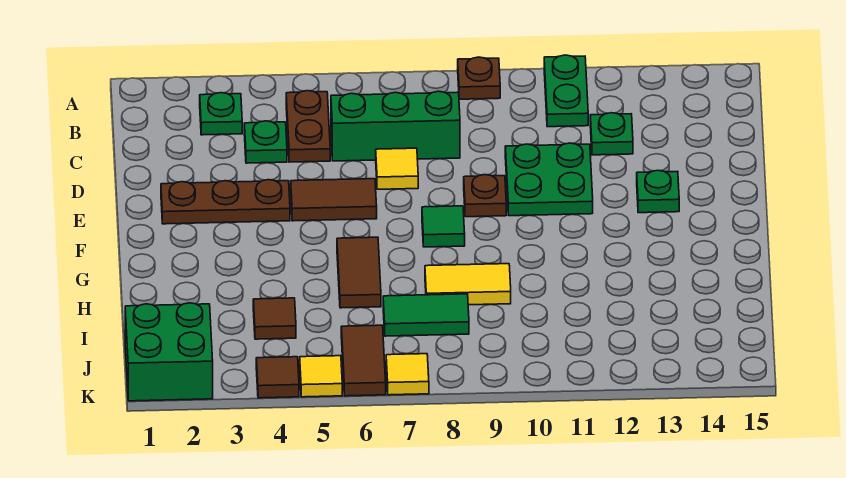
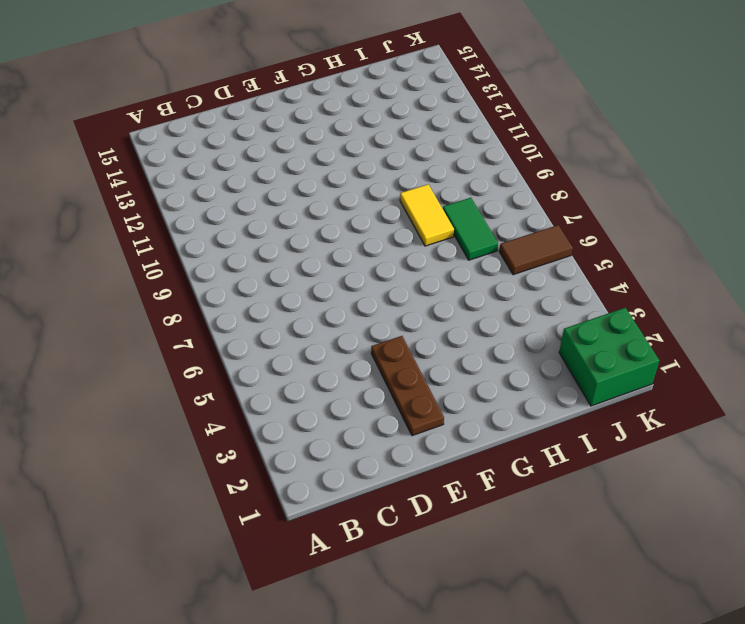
none -> brown plate A9 level 1
none -> green plate A11:B11 level 1
none -> green plate B3 level 1

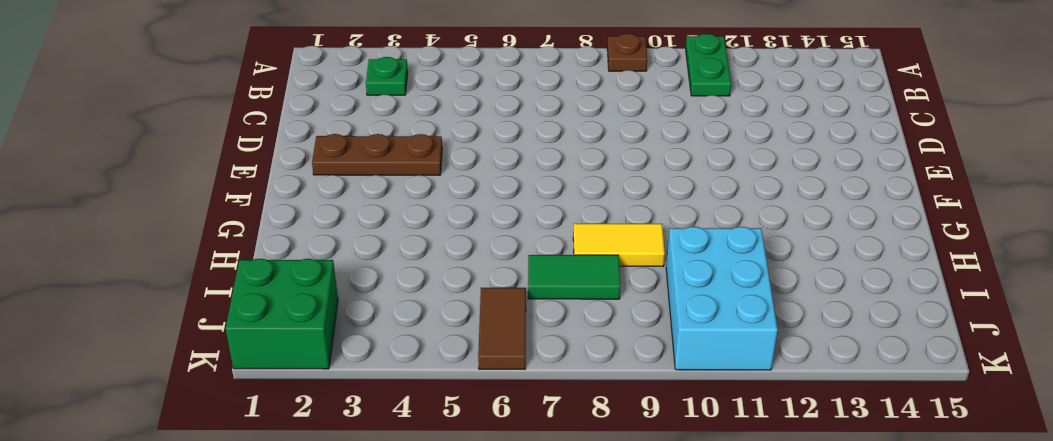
cyan brick I10:K11 level 1 -> none
none -> brown plate B5:C5 level 1
none -> green plate C4 level 1
none -> green brick C6:C8 level 1

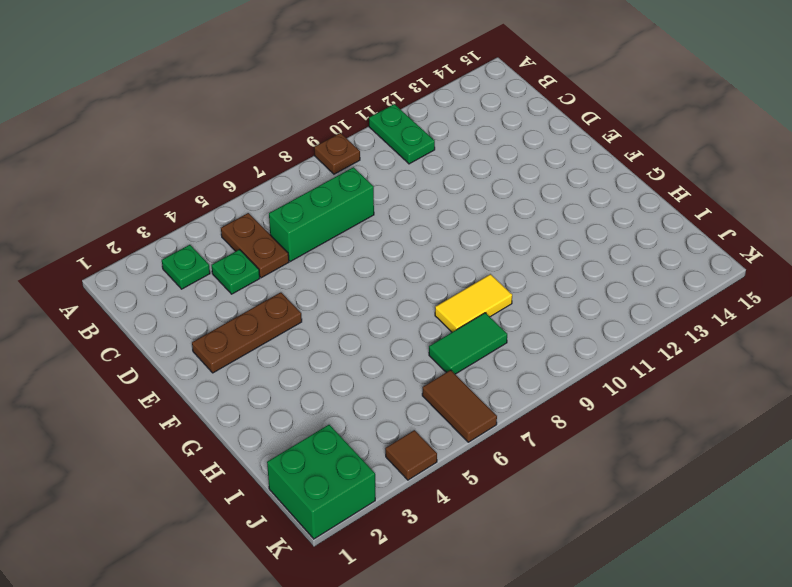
none -> green plate C12 level 1
none -> yellow tile D7 level 1
none -> green plate D10:E11 level 1

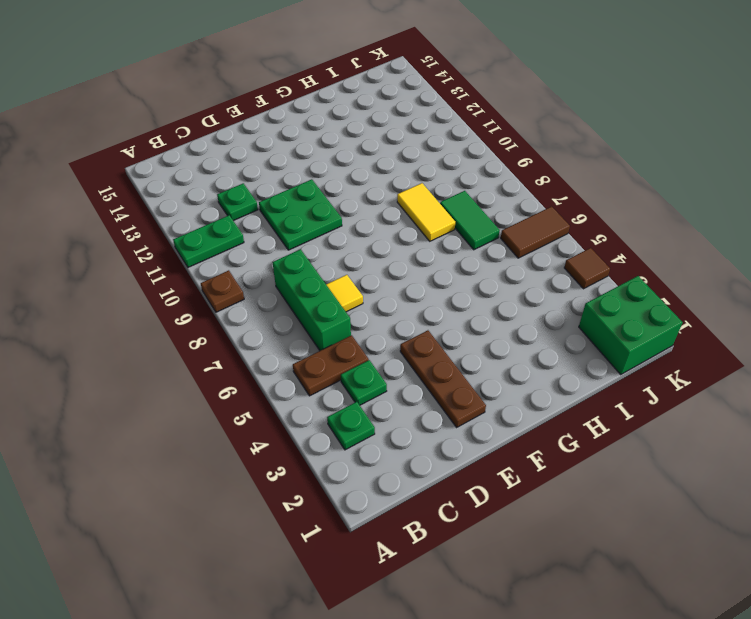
none -> brown tile E5:E6 level 1
none -> brown plate E9 level 1
none -> green plate E13 level 1

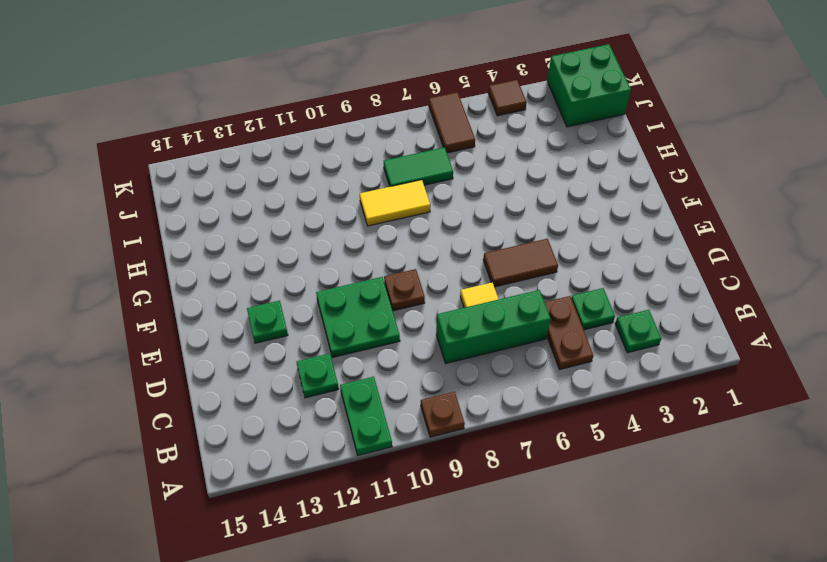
none -> brown plate E2:E4 level 1
none -> green tile F8 level 1
none -> brown tile G6:H6 level 1

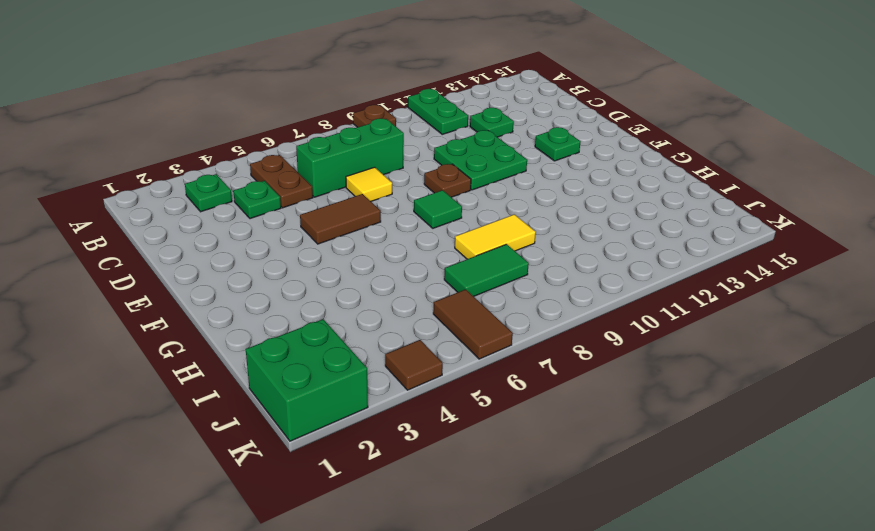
none -> brown plate E2:E4 level 1
none -> brown tile G6:H6 level 1
none -> brown tile I4 level 1

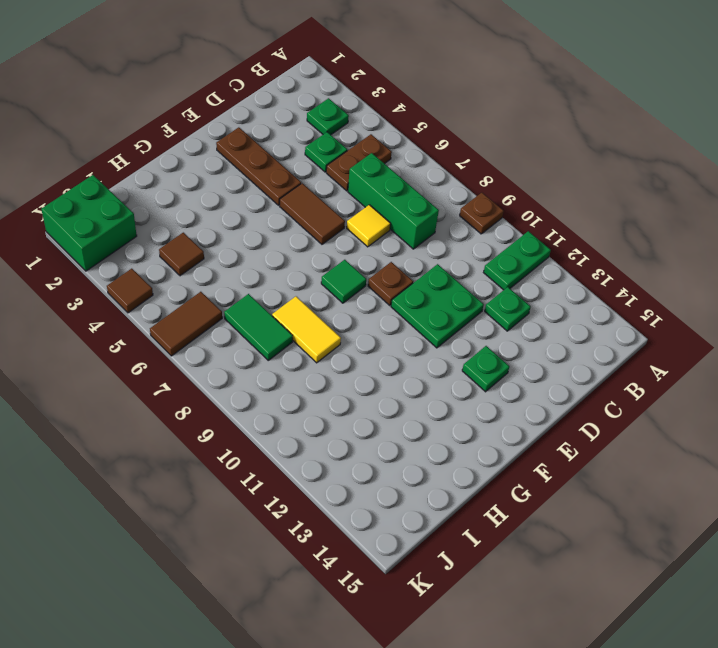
none -> brown tile G6:H6 level 1
none -> yellow tile K5 level 1
none -> yellow tile K7 level 1

